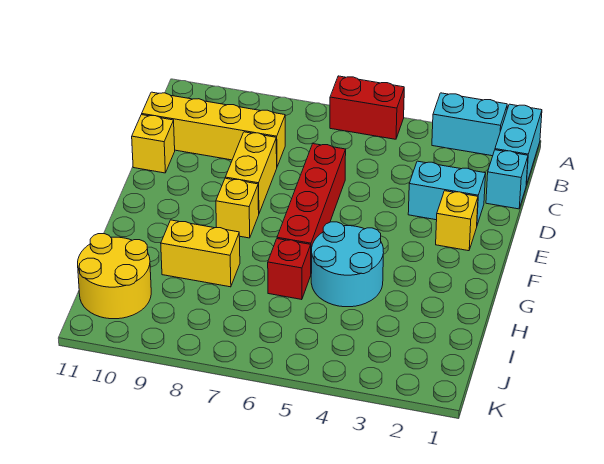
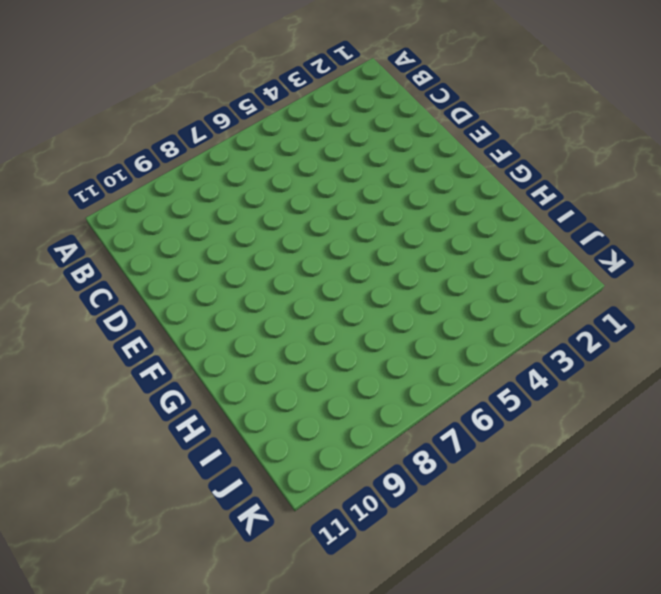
none -> cyan brick A1:B1 level 1
none -> cyan brick A2:A3 level 1
none -> red brick A5:A6 level 1

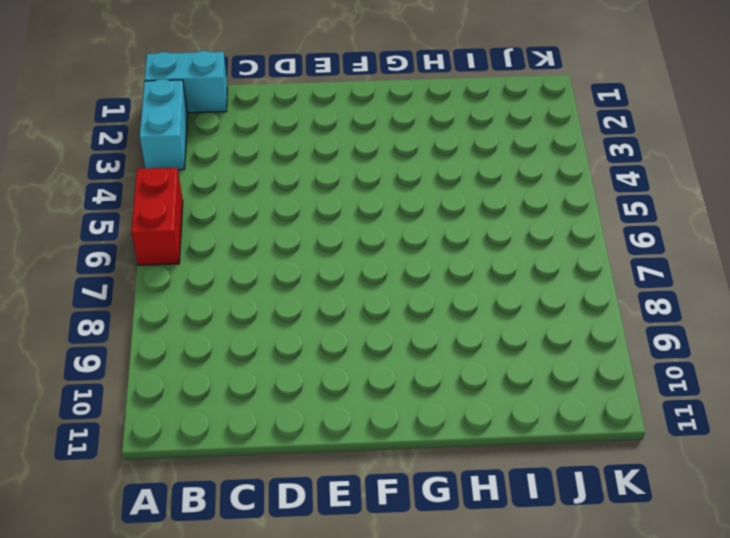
none -> cyan brick C1 level 1
none -> yellow brick C8:C11 level 1
none -> cyan brick D2:D3 level 1

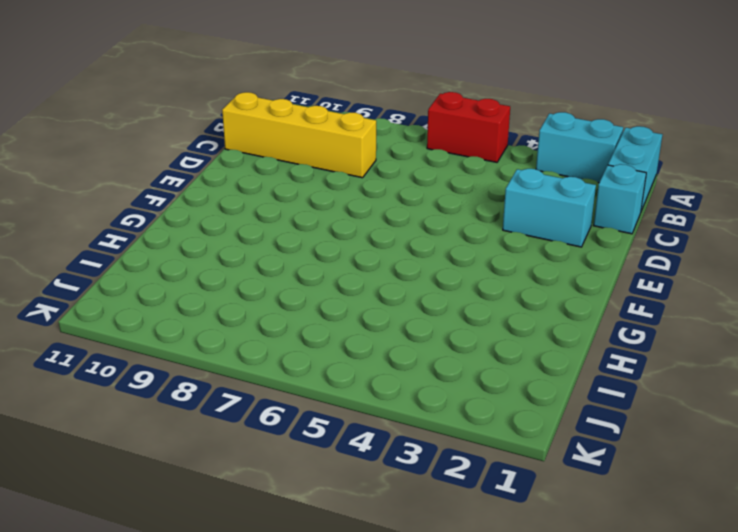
none -> red brick D6:G6 level 1
none -> yellow brick D8:E8 level 1
none -> yellow brick D11 level 1

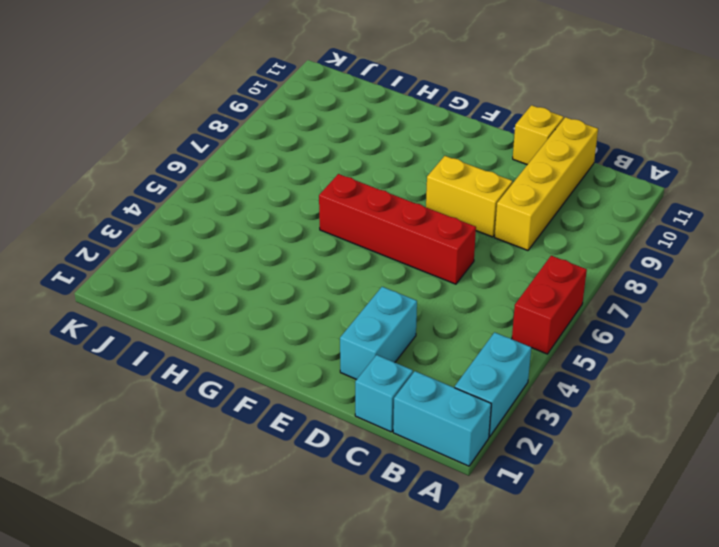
none -> yellow brick E2 level 1
none -> yellow brick F8 level 1
none -> cyan round brick G4:H5 level 1

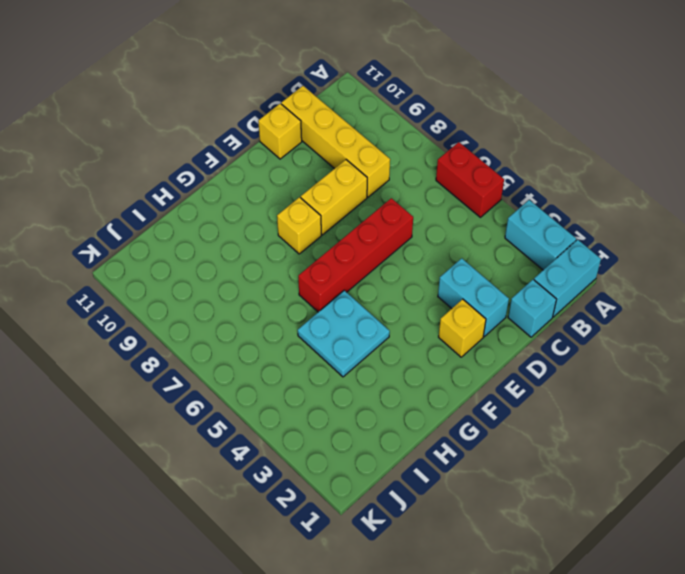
cyan plate G4:H5 level 1 -> cyan round brick G4:H5 level 1
none -> red brick H6 level 1
none -> yellow brick H8:H9 level 1
none -> yellow round brick I10:J11 level 1

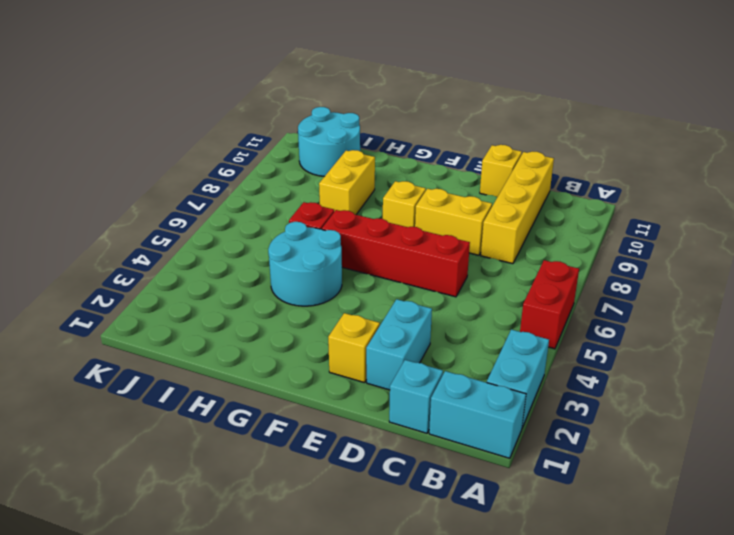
cyan round brick I10:J11 level 1 -> yellow round brick I10:J11 level 1

